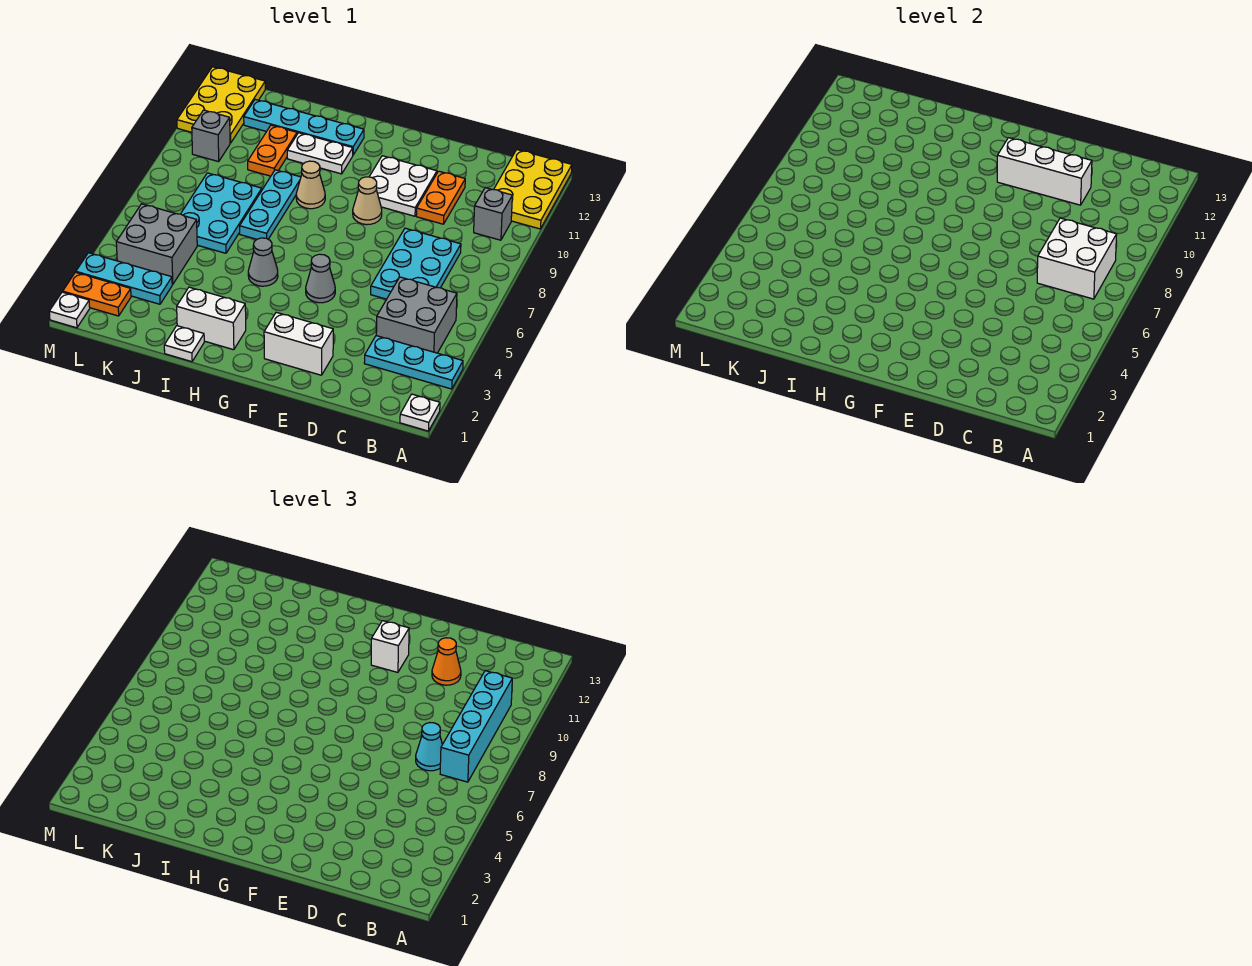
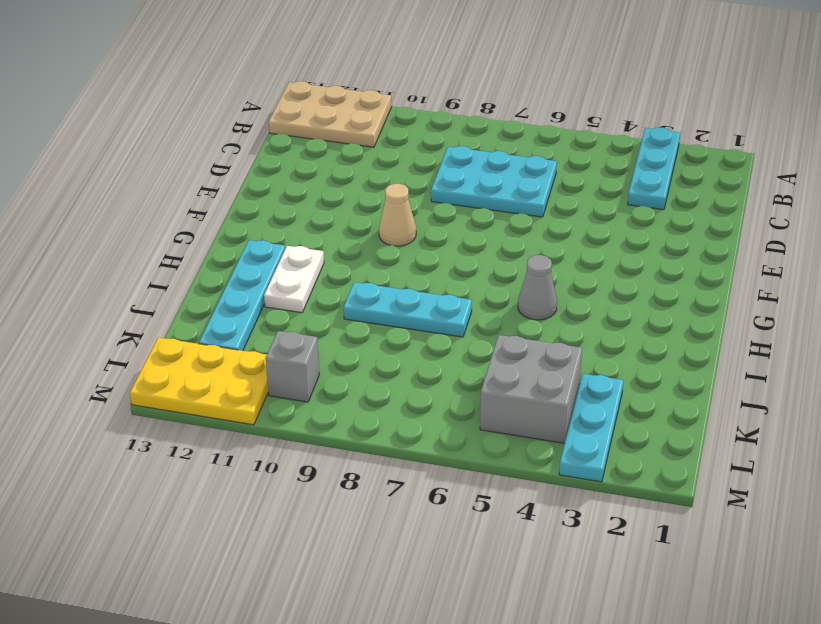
tan plate A11:B13 level 1 -> yellow plate A11:B13 level 1
none -> white plate A1 level 1
none -> grey brick B4:C5 level 1
none -> grey brick B10 level 1
none -> orange plate D10:D11 level 1

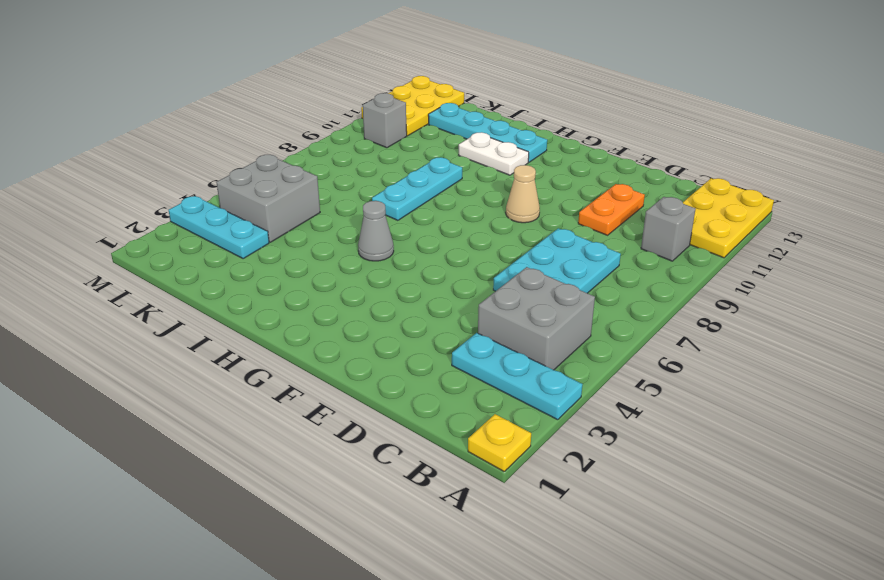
yellow plate A1 level 1 -> white plate A1 level 1
none -> white brick E2:F2 level 1
none -> white plate E10:F11 level 1
none -> grey cone F5 level 1
none -> white brick H2:I2 level 1

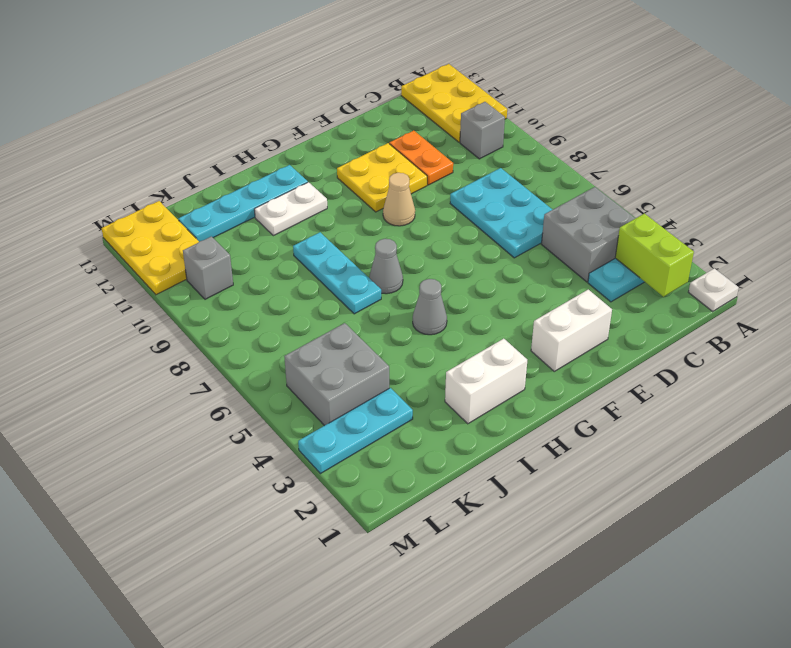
lime brick B2:B3 level 2 -> none
yellow plate E10:F11 level 1 -> white plate E10:F11 level 1
grey cone H7 level 1 -> grey cone F5 level 1
none -> tan cone H9 level 1
none -> white plate I1 level 1
none -> cyan plate J6:K8 level 1
none -> orange plate J10:J11 level 1

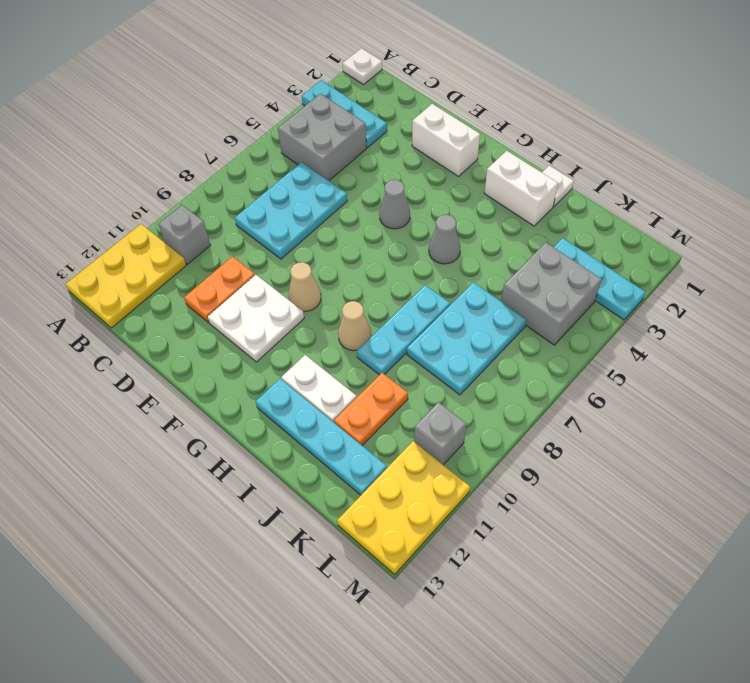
none -> orange plate L2:M2 level 1
none -> white plate M1 level 1
none -> white brick B7:C8 level 2
none -> white brick D11:F11 level 2

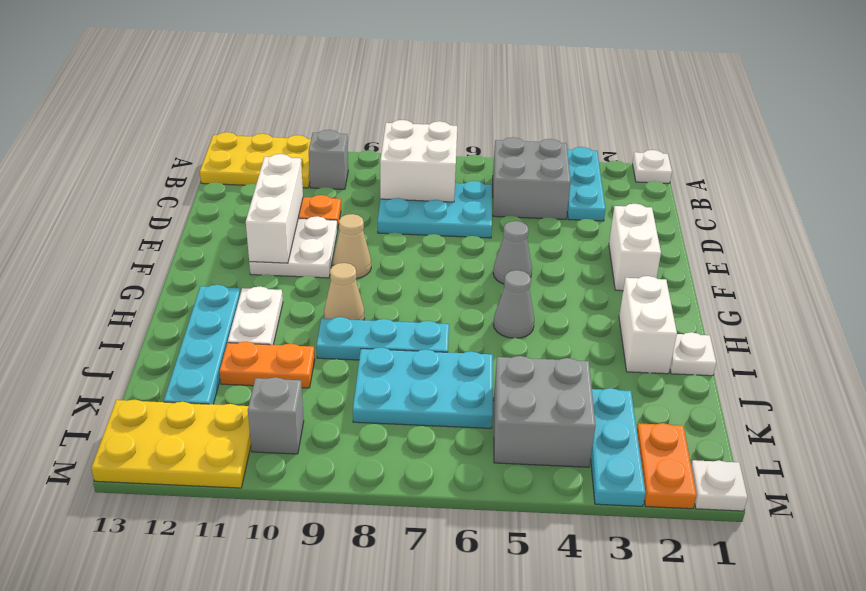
none -> cyan brick B7:B10 level 3
none -> cyan cone C7 level 3
none -> orange cone D11 level 3
none -> white brick F11 level 3

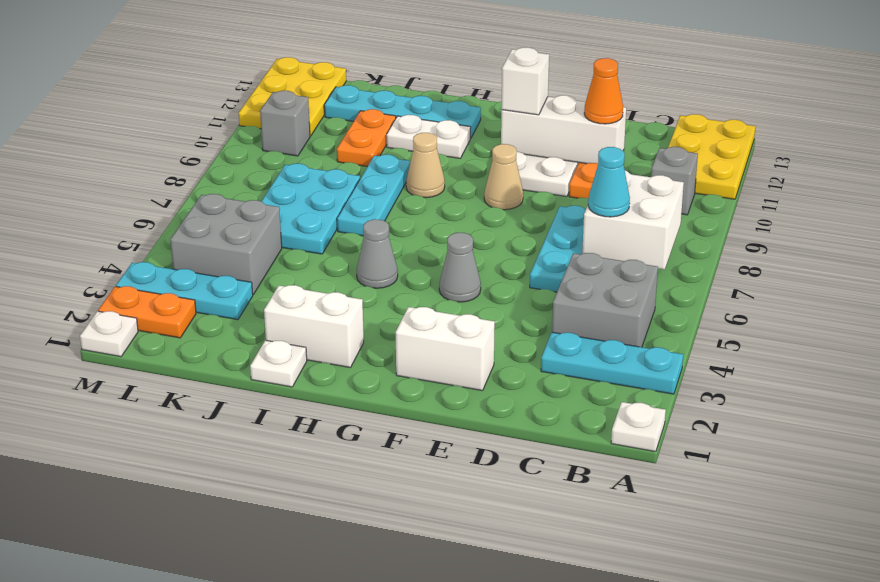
none -> cyan brick B7:B10 level 3

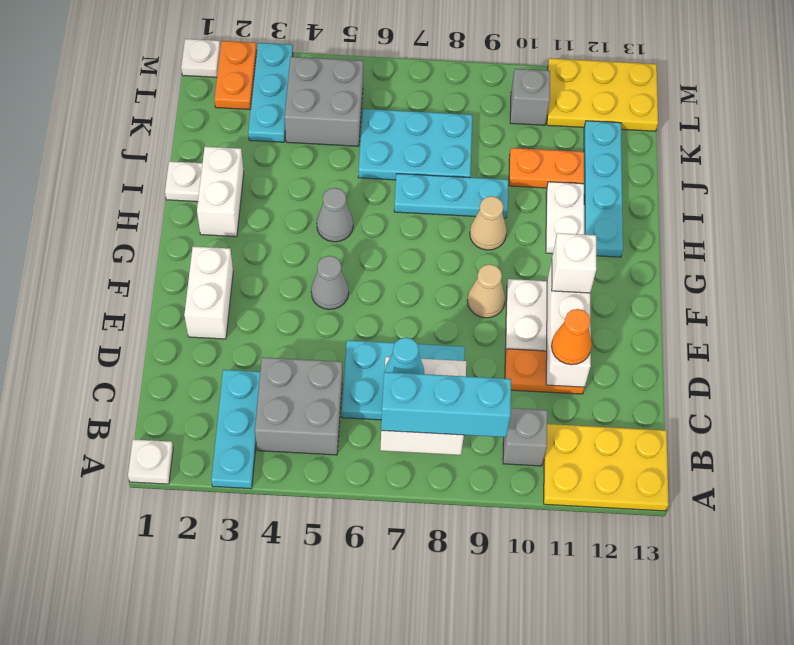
cyan brick B7:B9 level 3 -> cyan brick B7:B10 level 3

